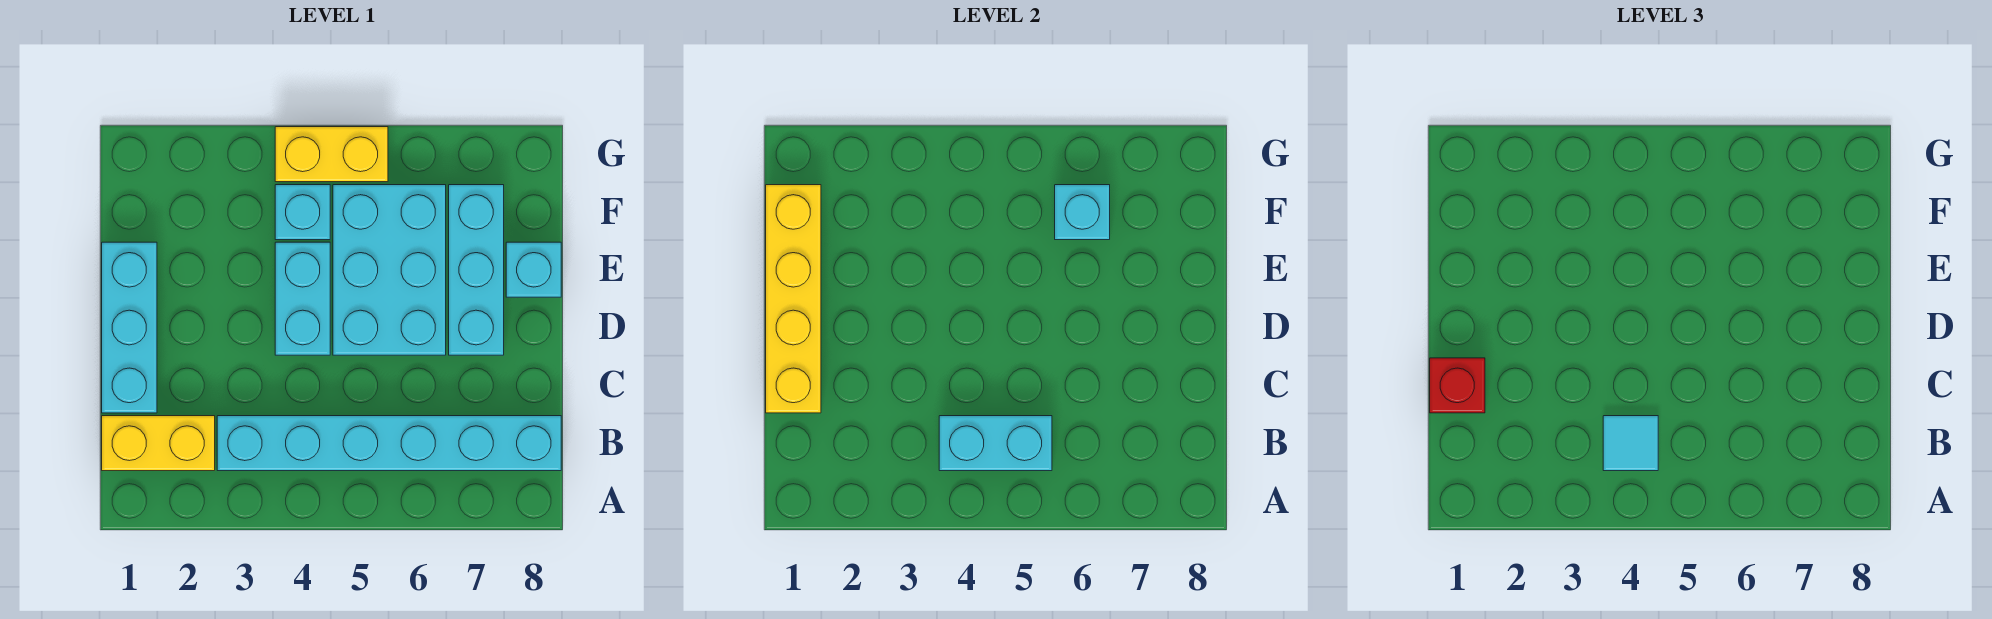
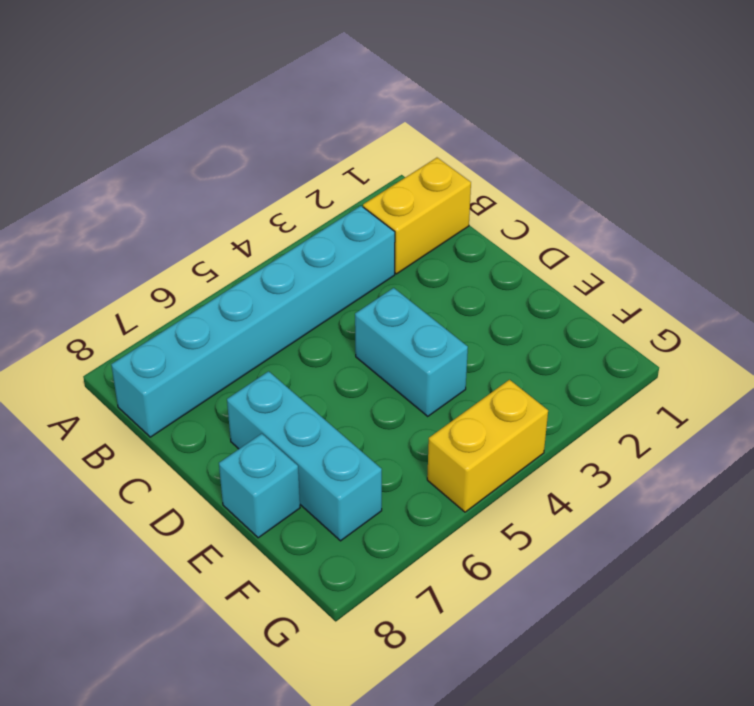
none -> cyan brick C1:E1 level 1
none -> cyan brick D5:F6 level 1
none -> cyan brick F4 level 1

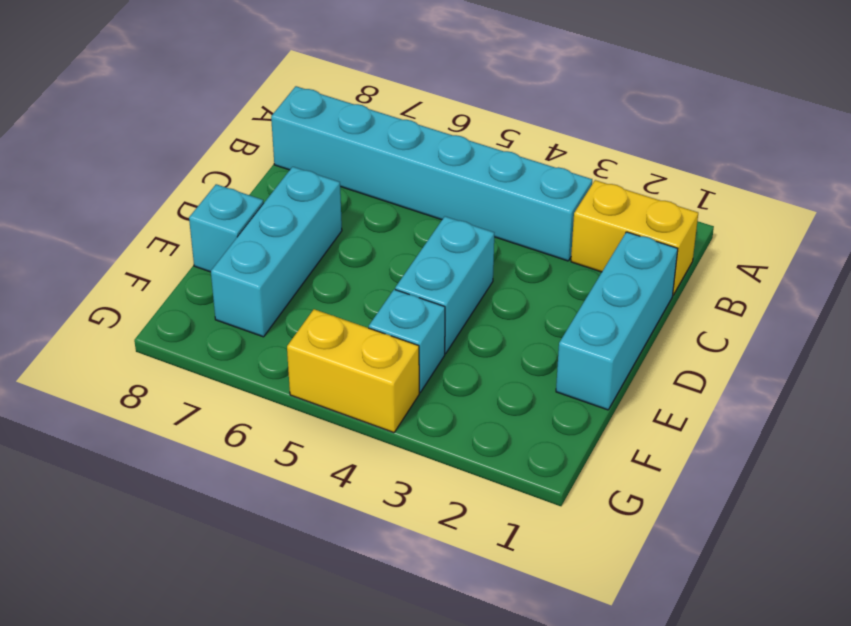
none -> cyan brick D5:F6 level 1
none -> cyan brick B4:B5 level 2
none -> yellow brick C1:F1 level 2

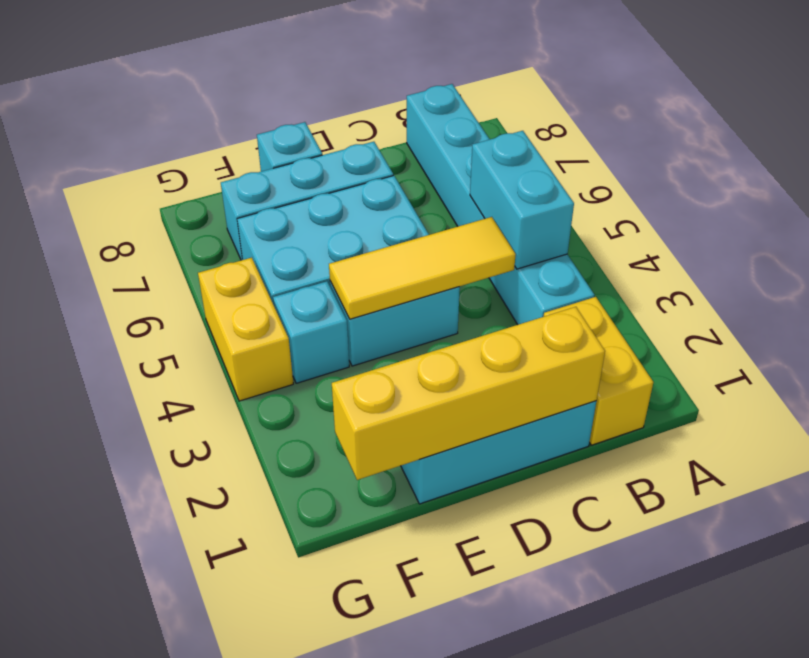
yellow tile C4:E4 level 2 -> none
none -> cyan brick F6 level 2
none -> cyan tile B4 level 3
none -> red brick C1 level 3

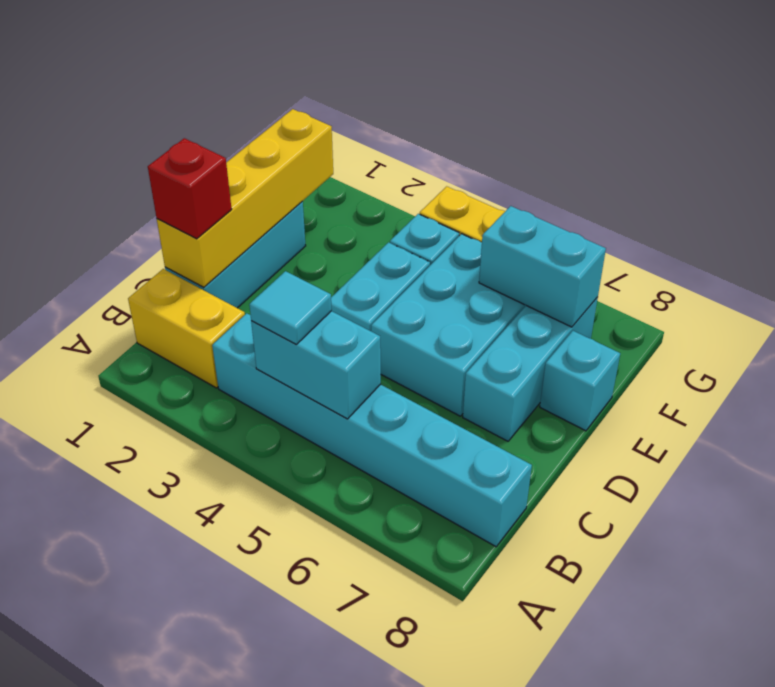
cyan brick F6:F7 level 2 -> cyan brick F6 level 2

